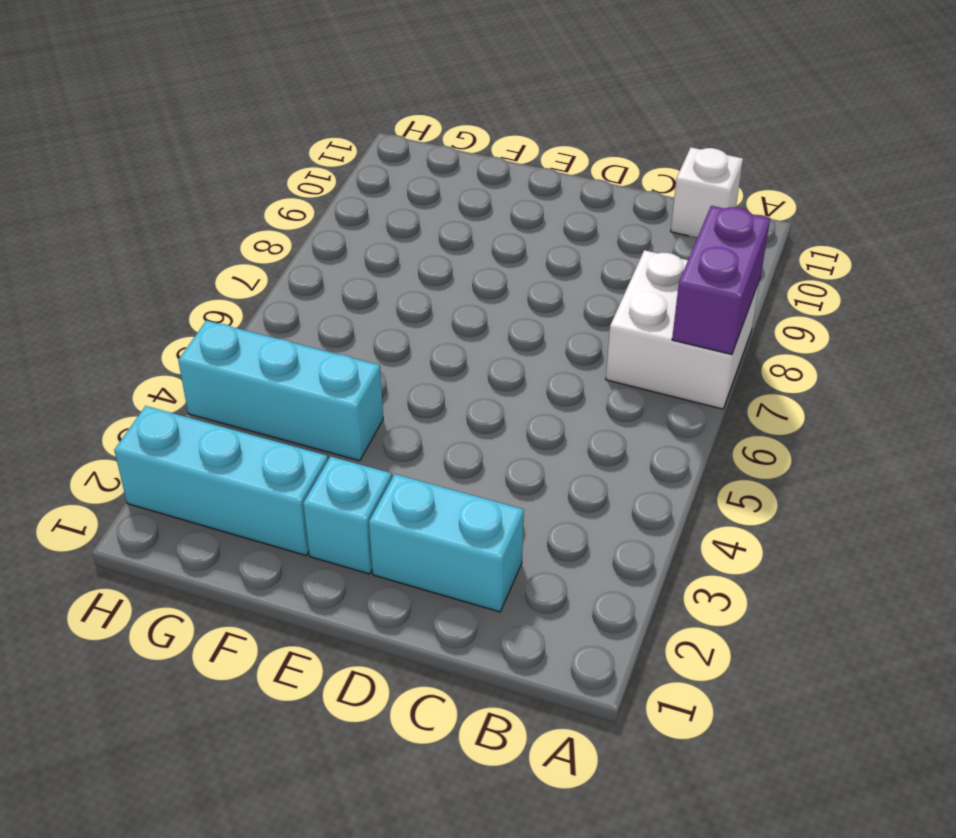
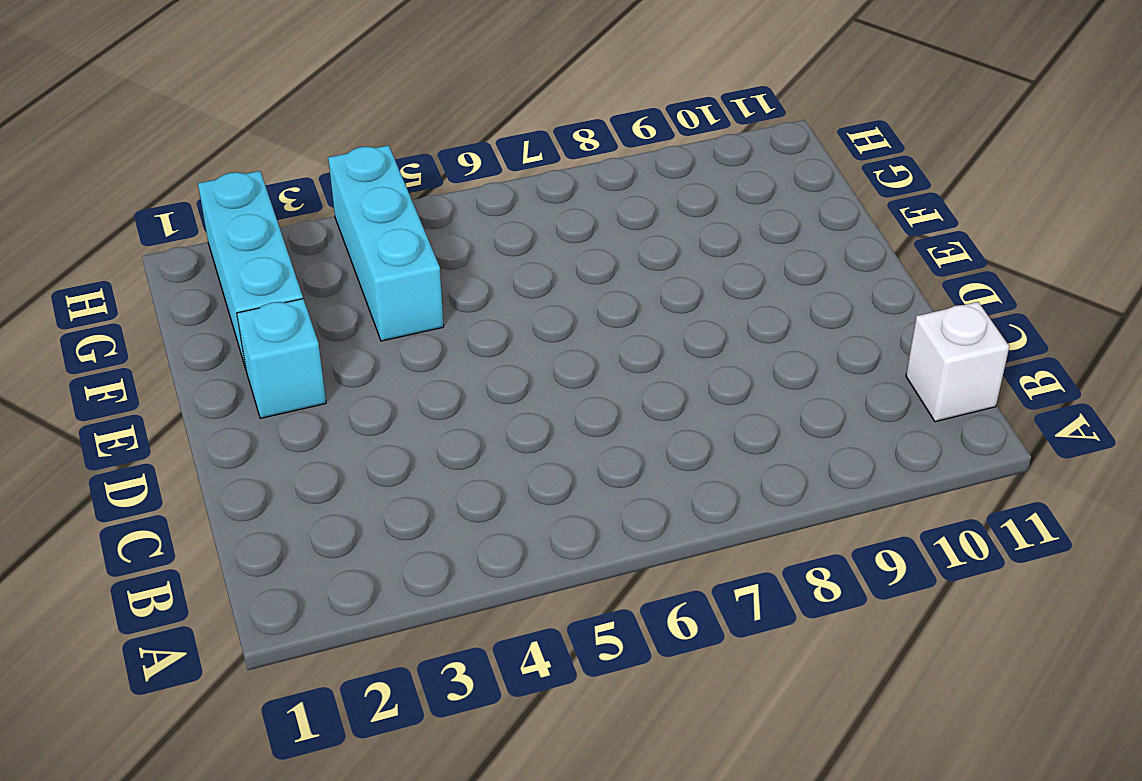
none -> white brick A7:B8 level 1
none -> cyan brick C2:D2 level 1

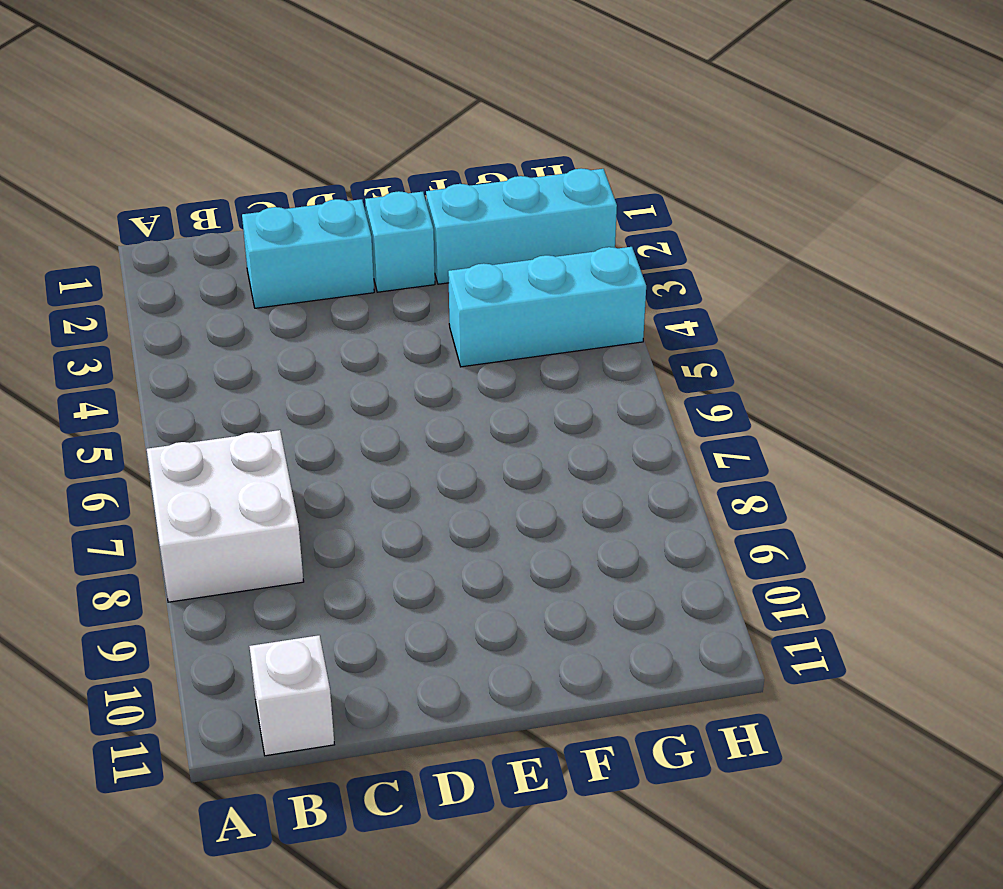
none -> purple brick A7:A8 level 2

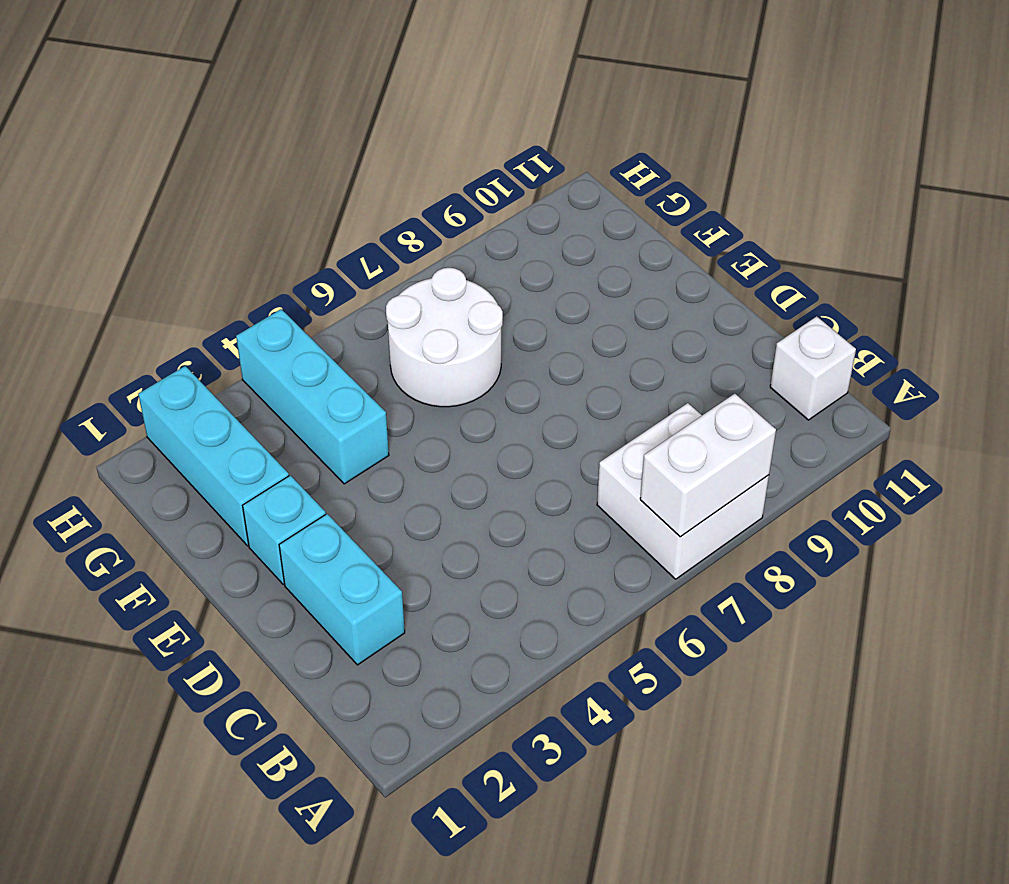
white brick A7:A8 level 2 -> purple brick A7:A8 level 2
white round brick F6:G7 level 1 -> none

